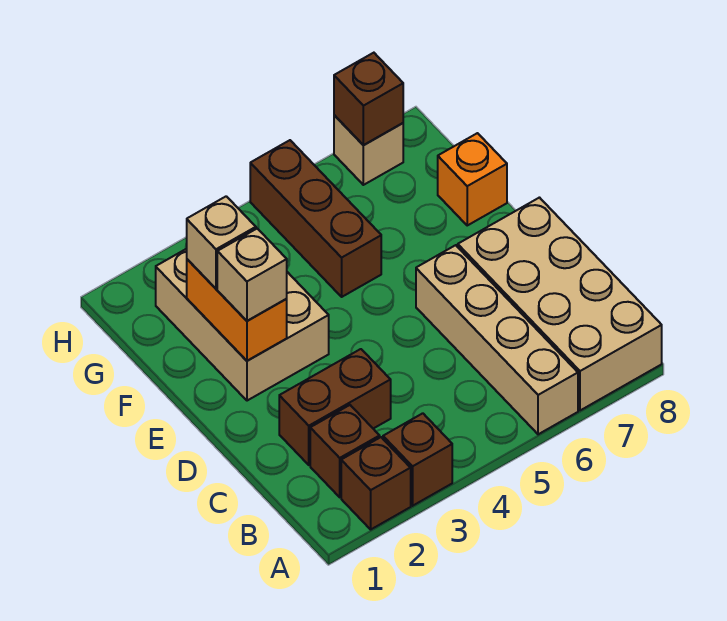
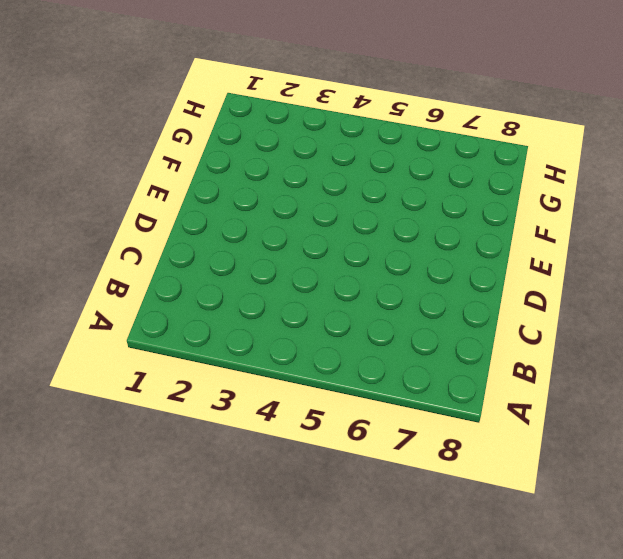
none -> brown brick A2 level 1
none -> brown brick A3 level 1
none -> tan brick A6:D6 level 1

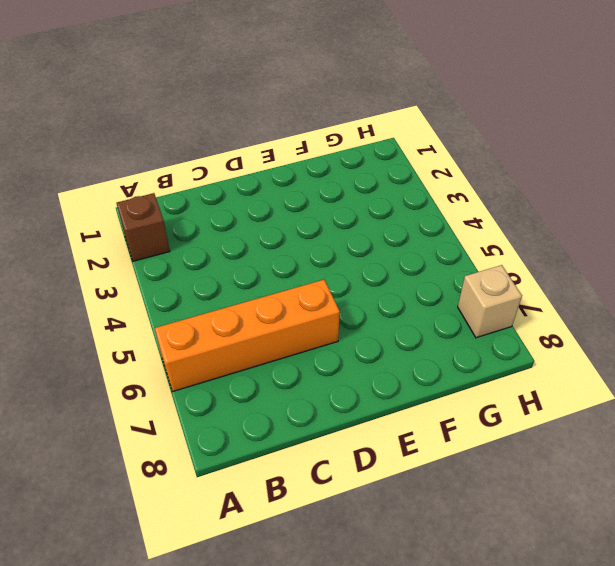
orange brick A6:D6 level 1 -> tan brick A6:D6 level 1
none -> brown brick A3 level 1
none -> tan brick A7:D8 level 1
none -> brown brick B2 level 1

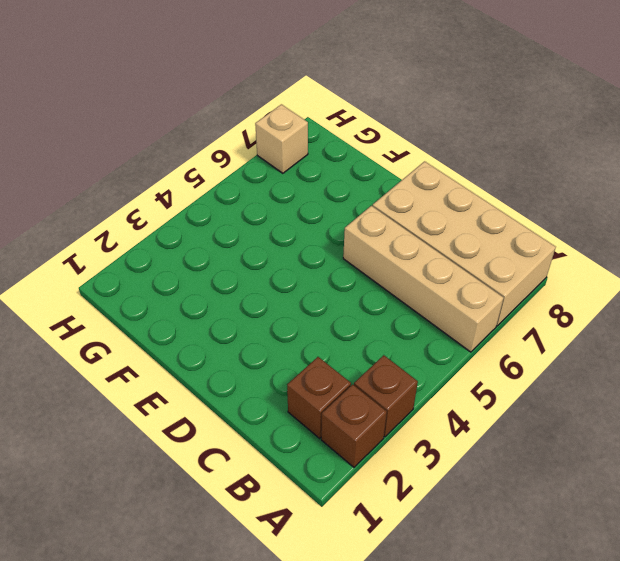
none -> brown brick C2:C3 level 1
none -> tan brick E2:G3 level 1
none -> brown brick F5:H5 level 1

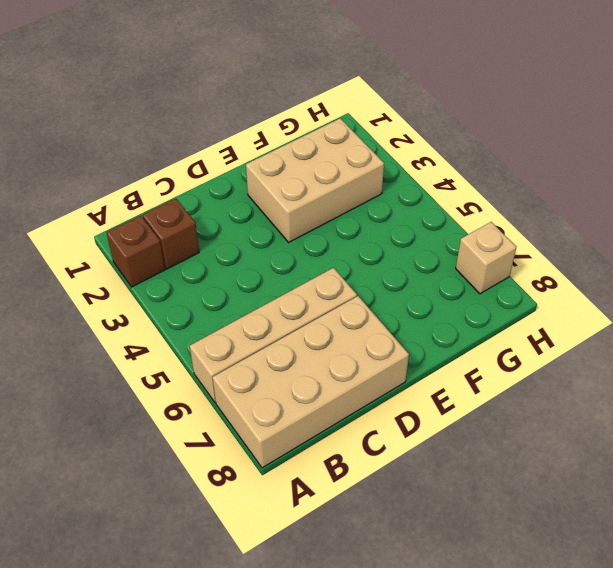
none -> brown brick A3 level 1
none -> brown brick C2:C3 level 1
none -> brown brick F5:H5 level 1

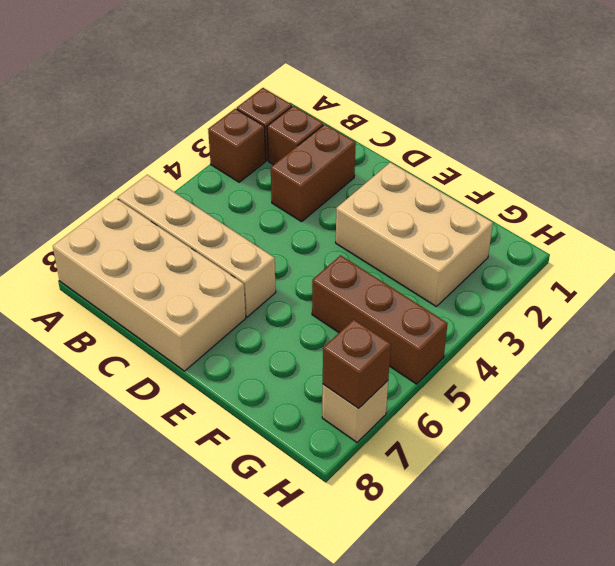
none -> orange brick F8 level 1
none -> orange brick E2:F2 level 2
none -> tan brick E2 level 3

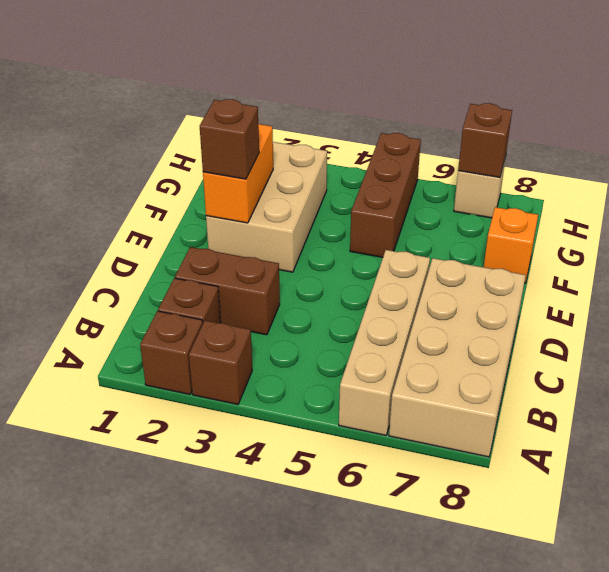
brown brick E2 level 3 -> tan brick E2 level 3
none -> tan brick F2 level 3

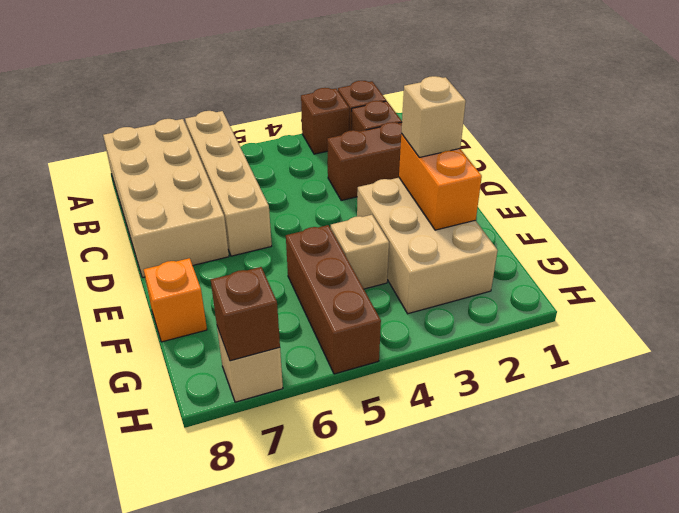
tan brick F4 level 1 -> tan brick F2 level 3

